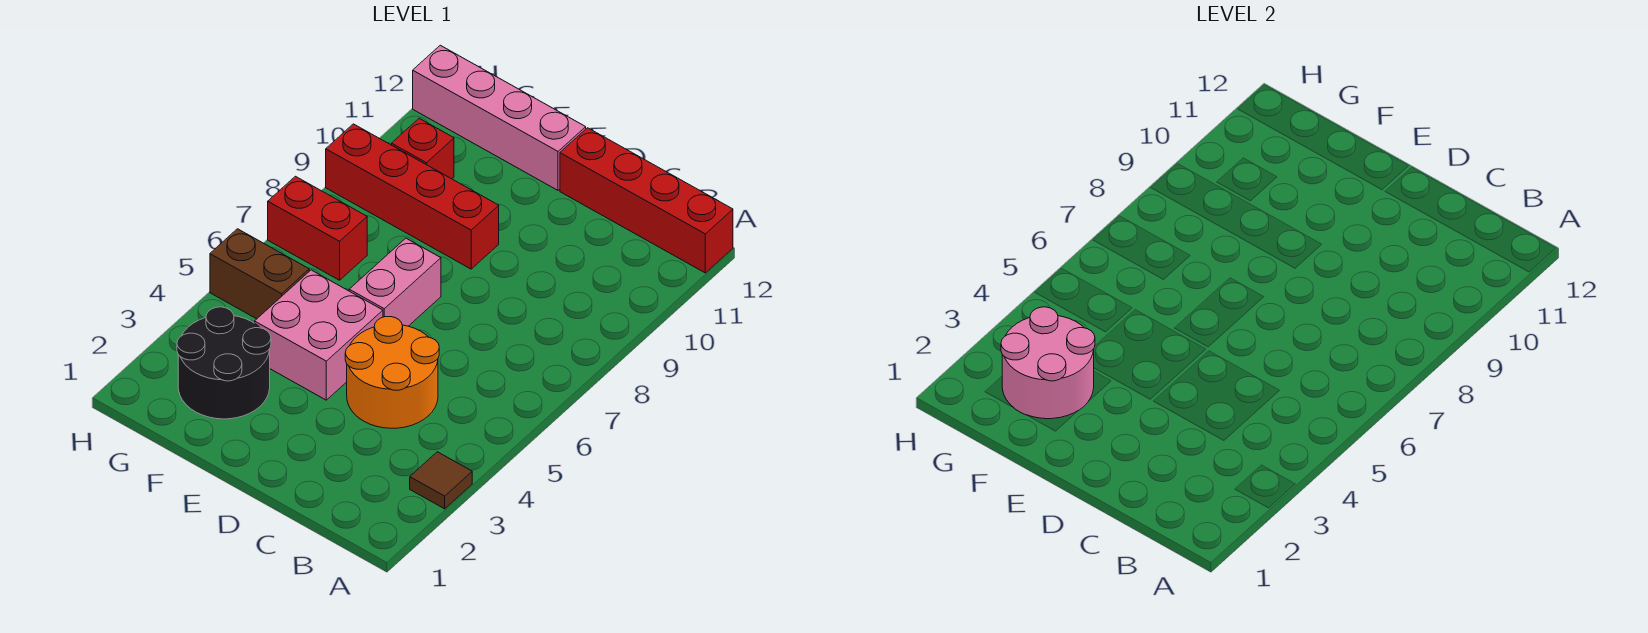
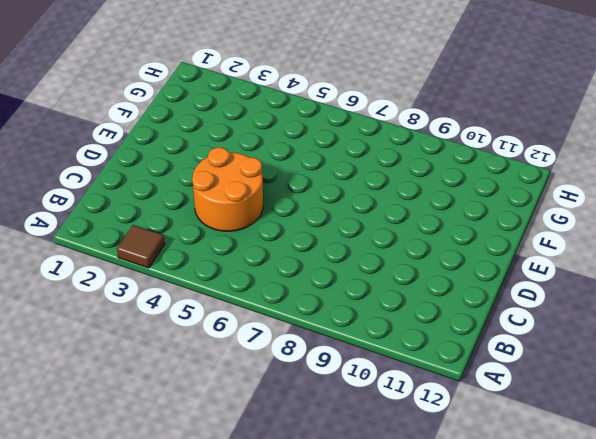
none -> red brick A12:D12 level 1
none -> pink brick E4:F5 level 1
none -> pink brick E6:E7 level 1

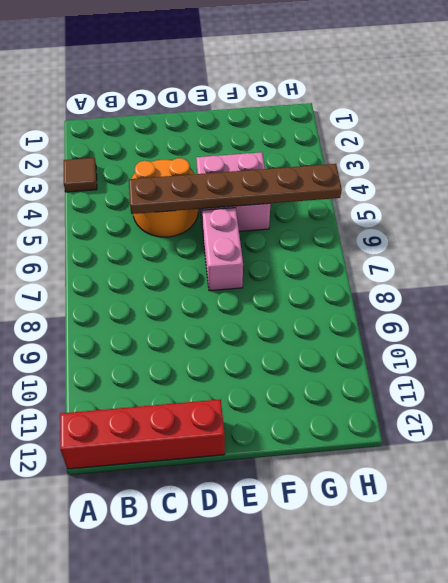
brown plate C5:H5 level 2 -> none
none -> red brick E9:H9 level 1
none -> pink brick E12:H12 level 1
none -> black round brick F2:G3 level 1

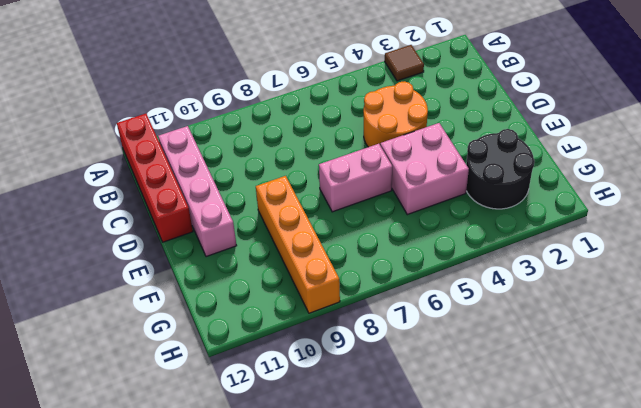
pink brick B11:E11 level 1 -> pink brick E12:H12 level 1
orange brick E9:H9 level 1 -> red brick E9:H9 level 1
none -> brown brick G5:H5 level 1
none -> red brick G7:H7 level 1
none -> red brick G10 level 1

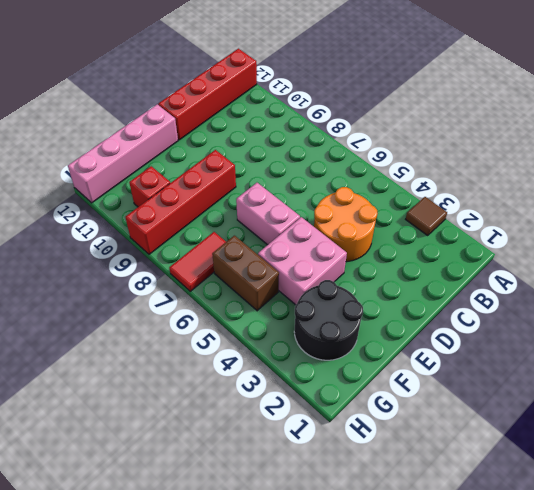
brown brick G5:G6 level 1 -> brown brick G5:H5 level 1
red tile G7:H7 level 1 -> red brick G7:H7 level 1
none -> pink round brick F2:G3 level 2

